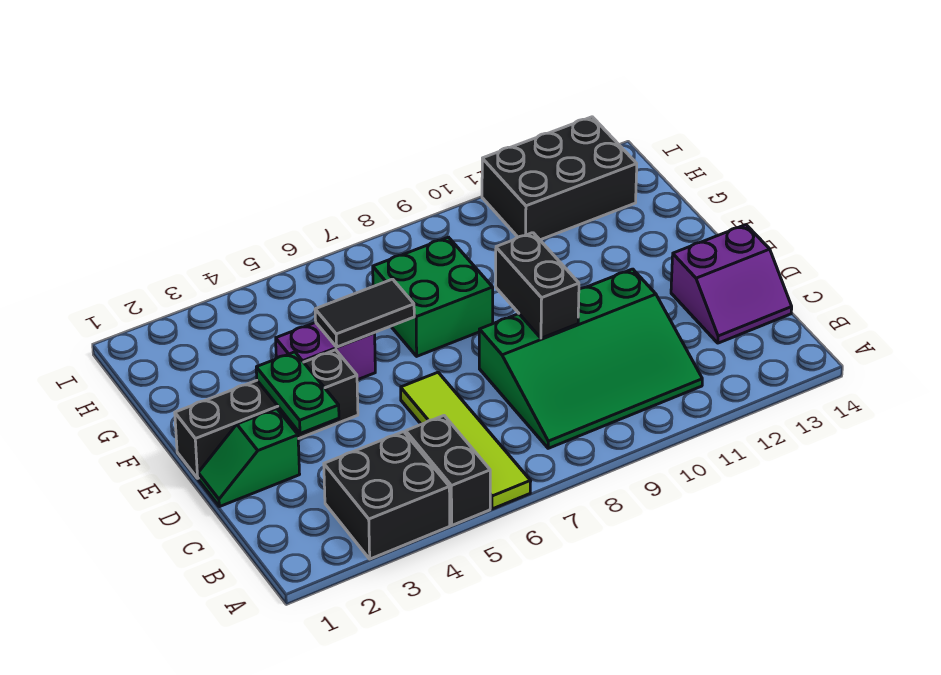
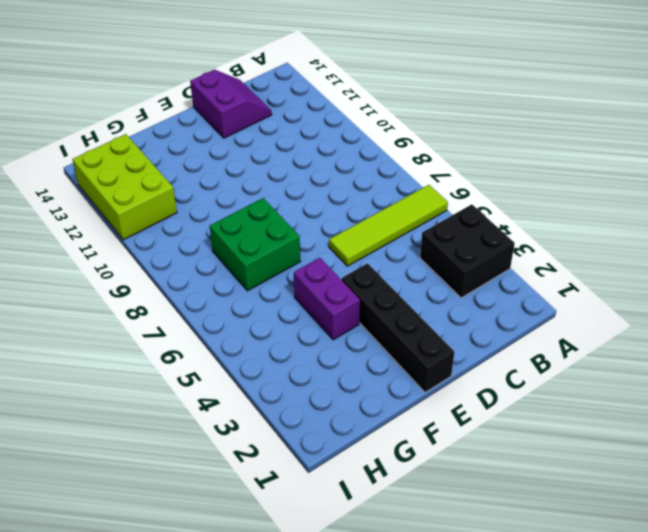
lime brick H11:I13 level 1 -> black brick H11:I13 level 1
none -> black brick A5:B5 level 1
none -> green slope B8:D11 level 1 top D
none -> green slope D1:D2 level 1 top 2

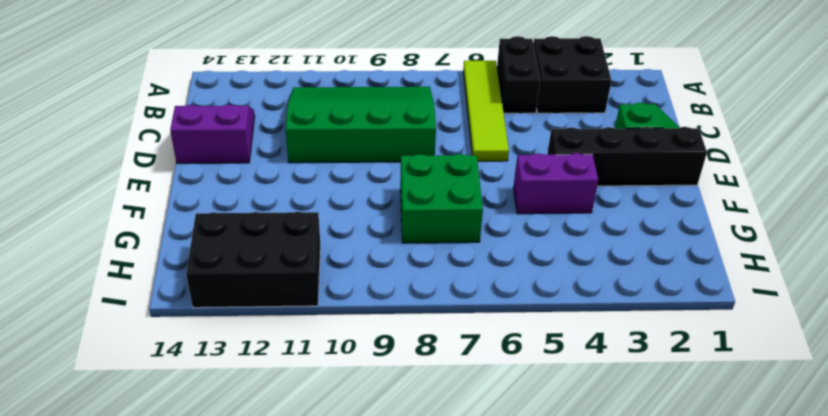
none -> green plate D3:E3 level 2
none -> black brick D9:E9 level 2
none -> black tile F5:F6 level 2

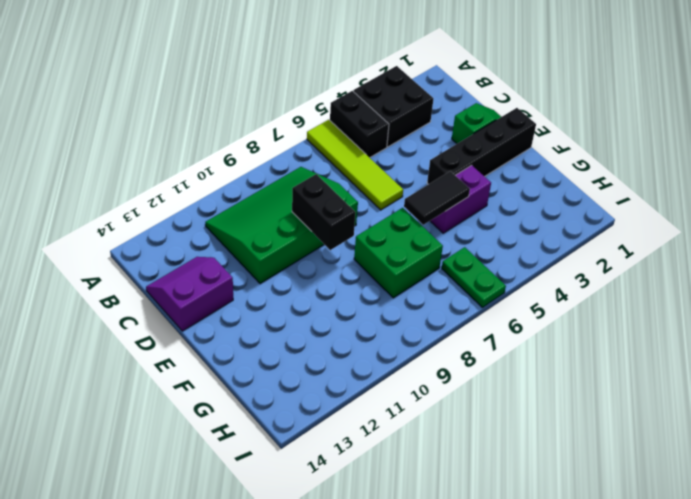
green plate H6:I6 level 1 -> green plate D3:E3 level 2
none -> black brick H11:I13 level 1

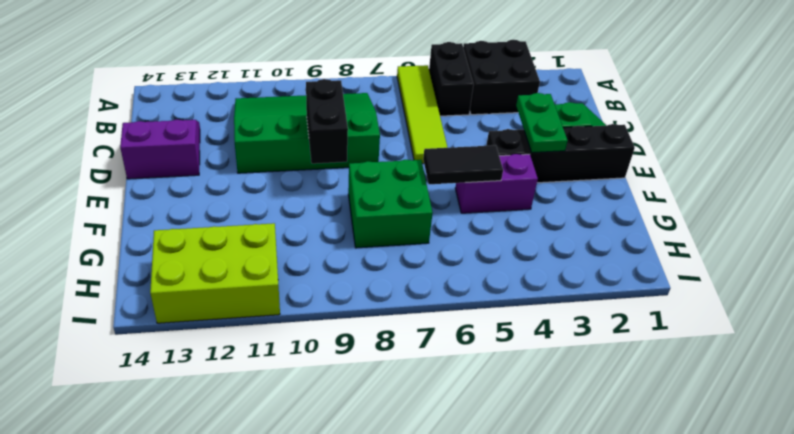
lime brick H11:I13 level 1 -> black brick H11:I13 level 1

